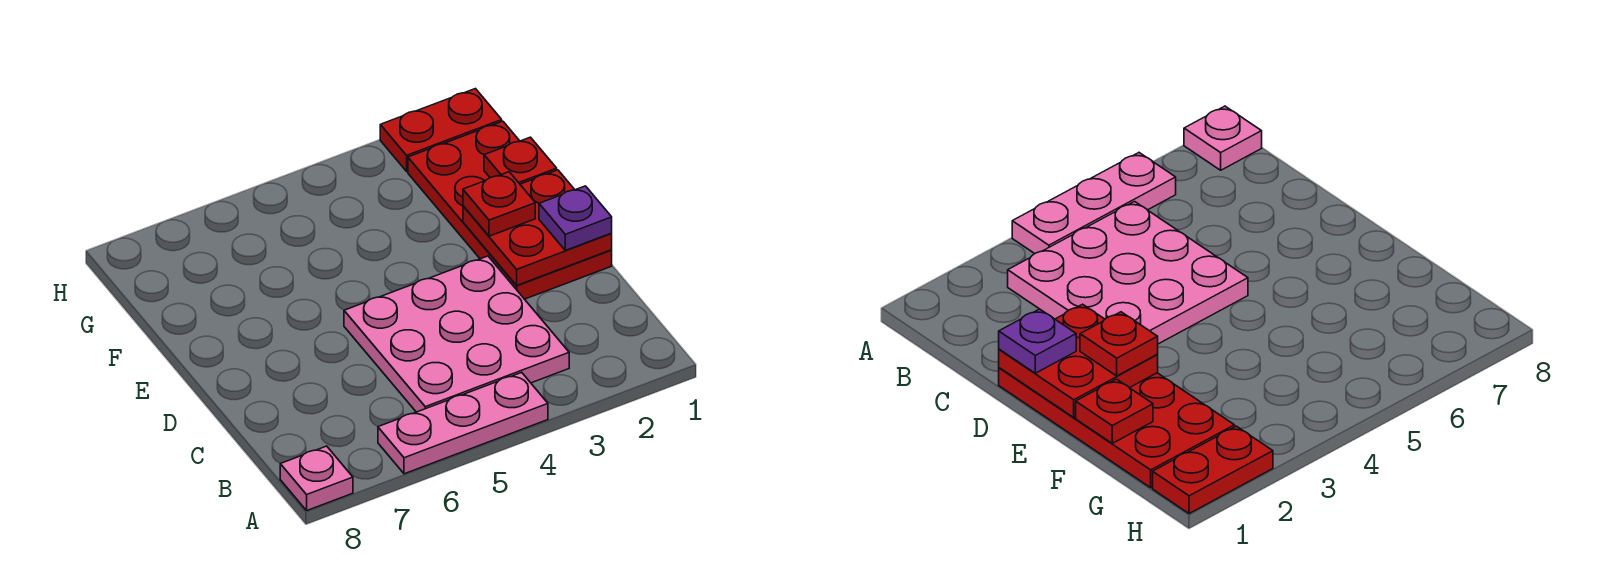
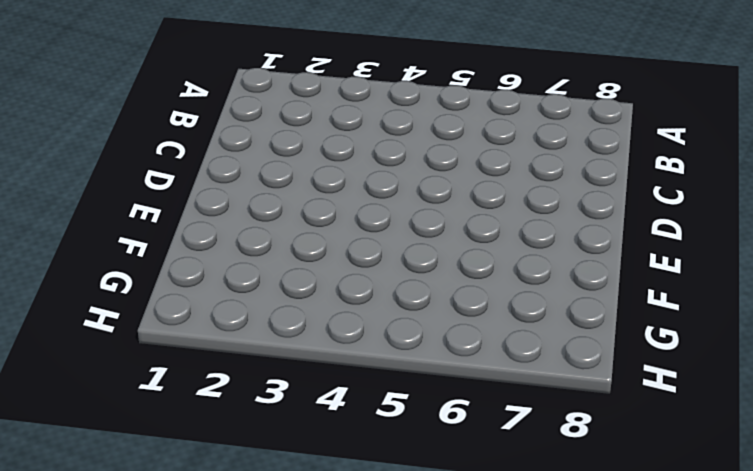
none -> pink plate A4:A6 level 1
none -> pink plate A8 level 1

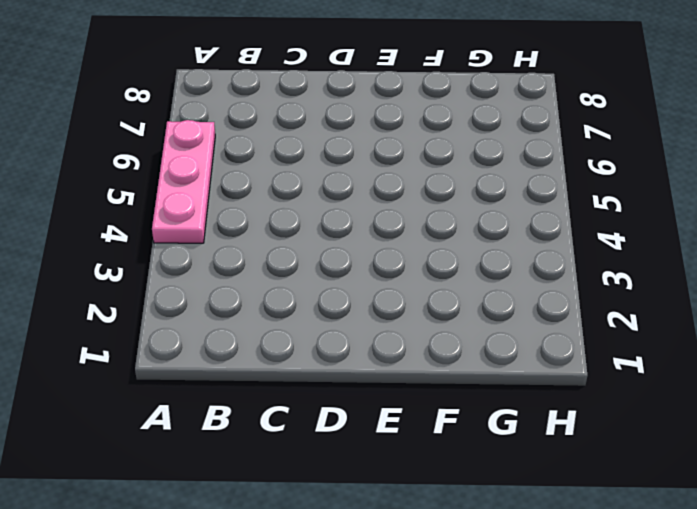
none -> pink plate A8 level 1
none -> pink plate B3:D5 level 1

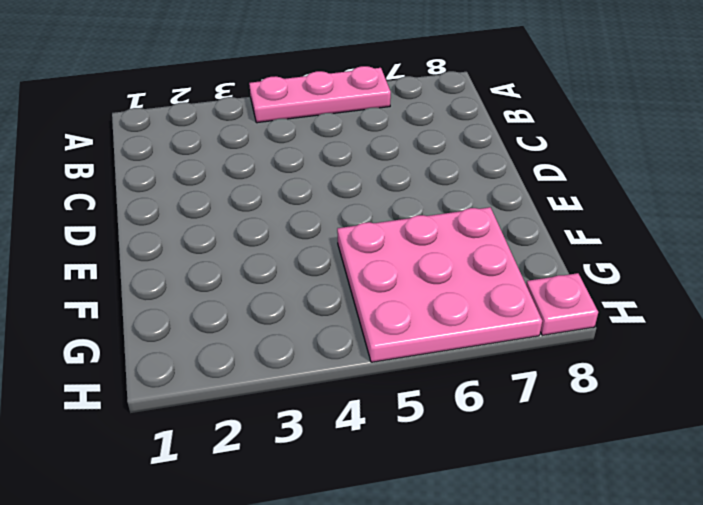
pink plate F5:H7 level 1 -> pink plate B3:D5 level 1
pink plate H8 level 1 -> pink plate A8 level 1
none -> red plate D1:G2 level 1
none -> red plate H1:H2 level 1

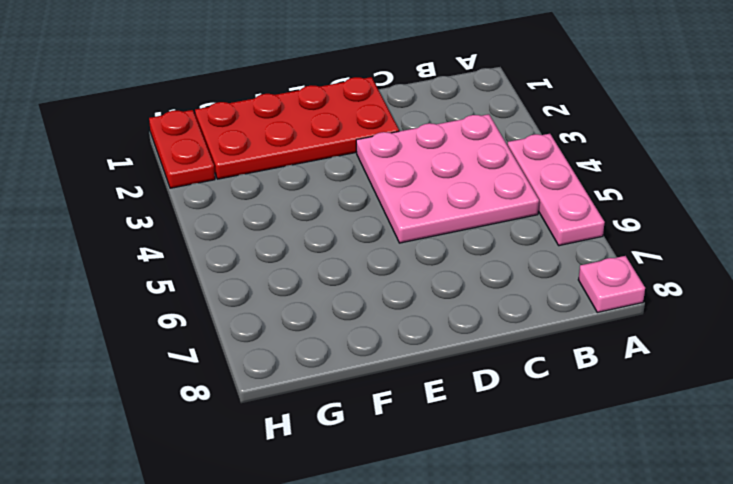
none -> red plate D1:E2 level 2
none -> red plate F1 level 2

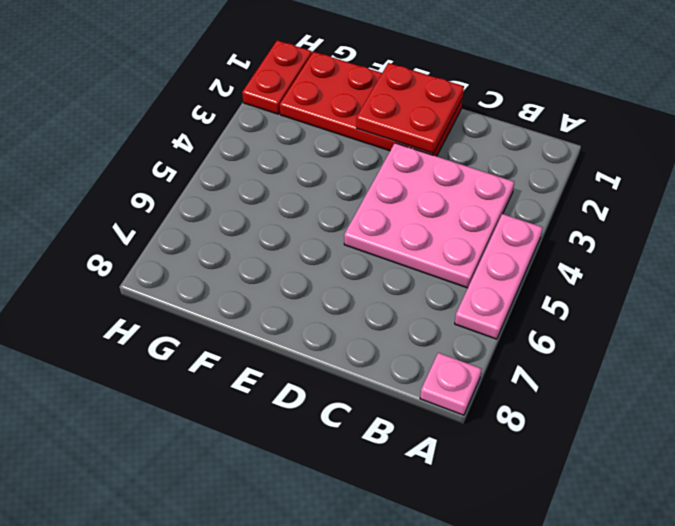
none -> red plate F1 level 2
none -> purple plate D1 level 3

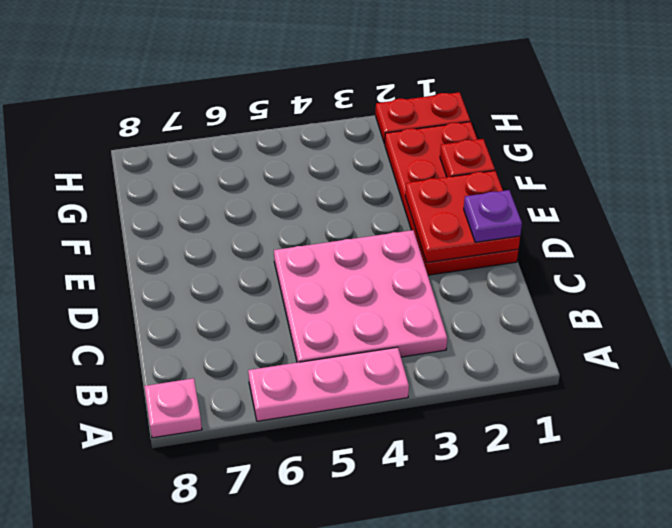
none -> red plate E2 level 3

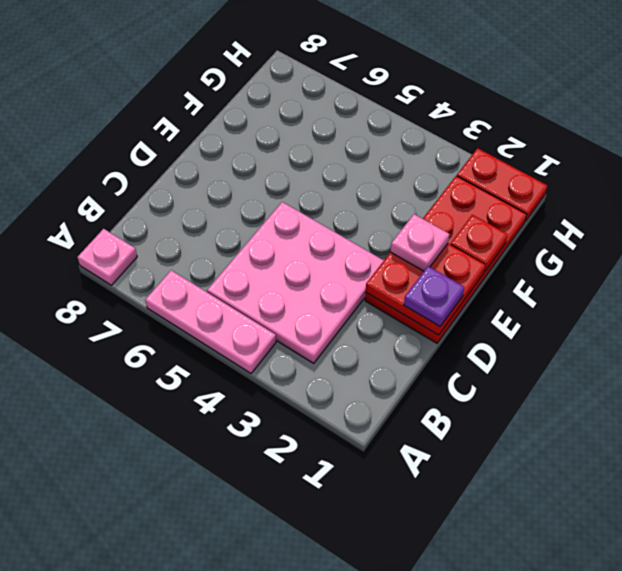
pink plate E2 level 3 -> red plate E2 level 3

